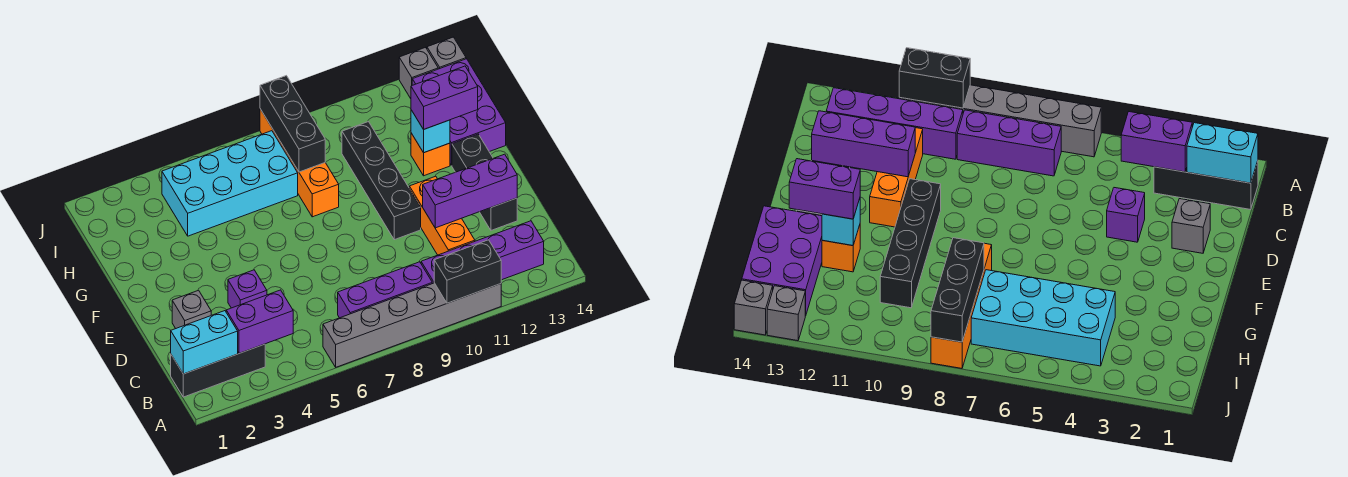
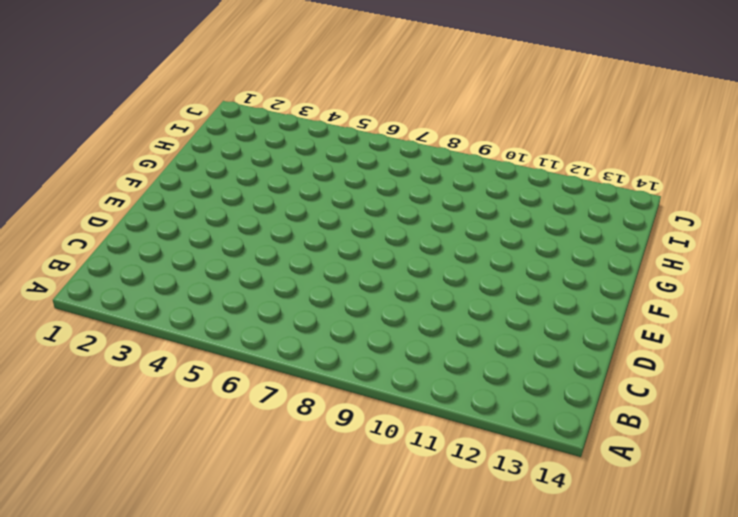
none -> grey brick A6:A11 level 1
none -> black brick B1:B3 level 1
none -> purple brick B7:B9 level 1

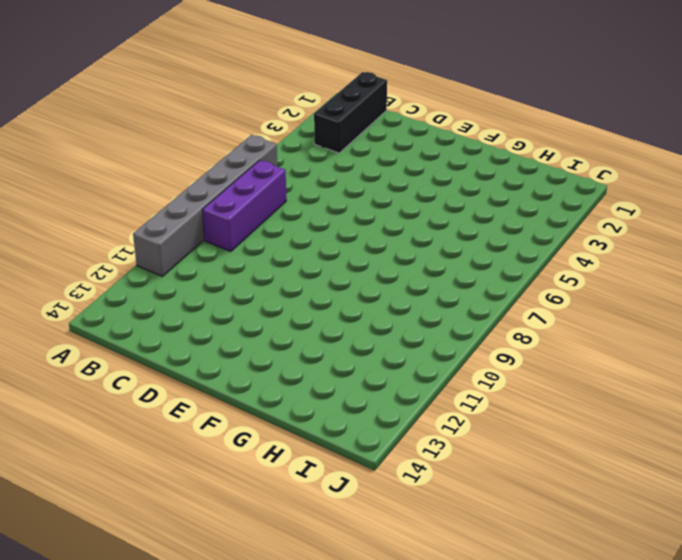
none -> purple brick B10:B13 level 1
none -> orange brick C11:E11 level 1
none -> grey brick D2 level 1

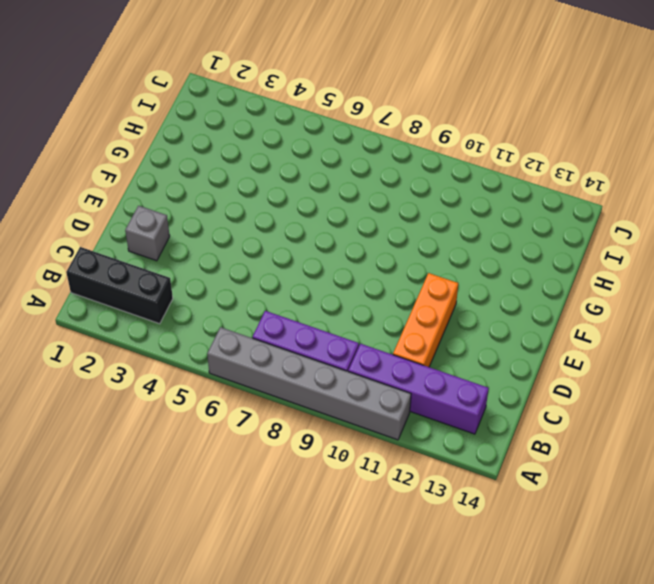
none -> purple brick D4 level 1
none -> black brick D13:F13 level 1
none -> black brick E10:H10 level 1

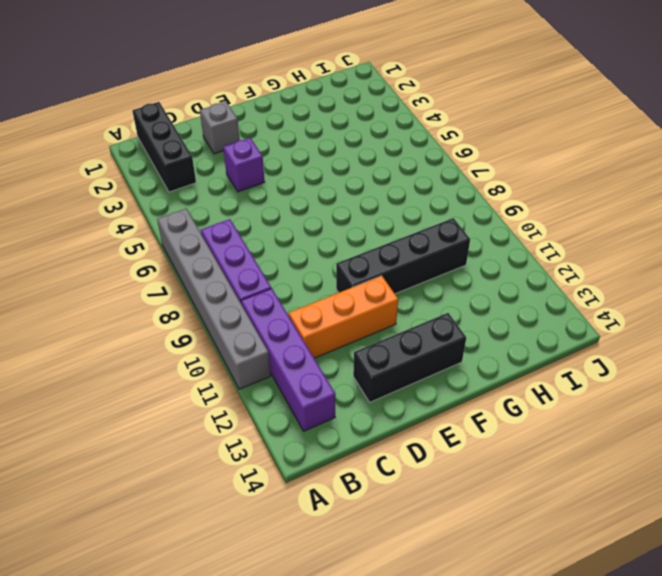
none -> orange brick G8:J8 level 1
none -> orange brick G12 level 1
none -> purple brick G13:I14 level 1

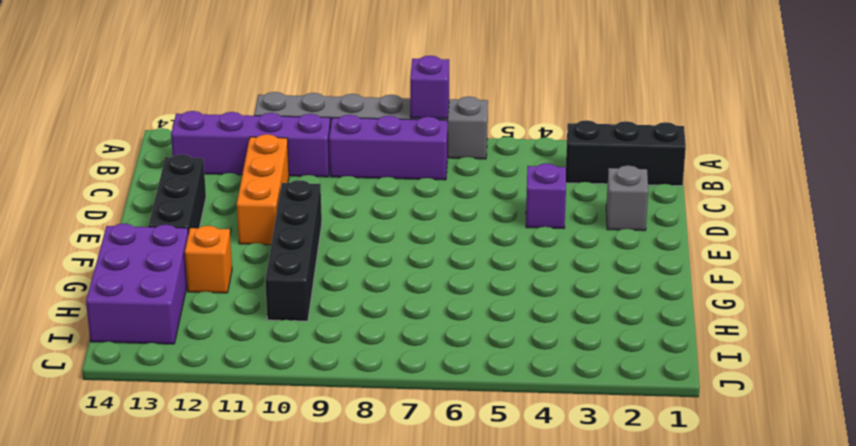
purple brick A7 level 2 -> none
none -> orange brick G8:J8 level 1
none -> cyan brick H4:I7 level 1
none -> grey brick J13 level 1

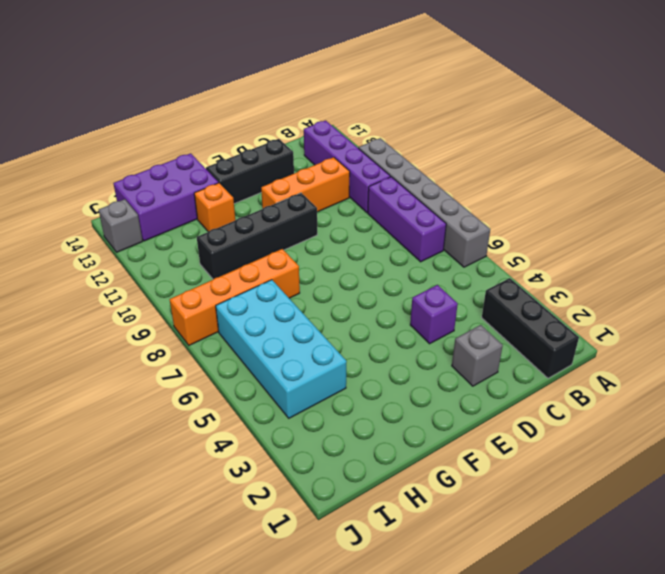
none -> grey brick J14 level 1
none -> black brick A10:A11 level 2
none -> cyan brick B1:B2 level 2

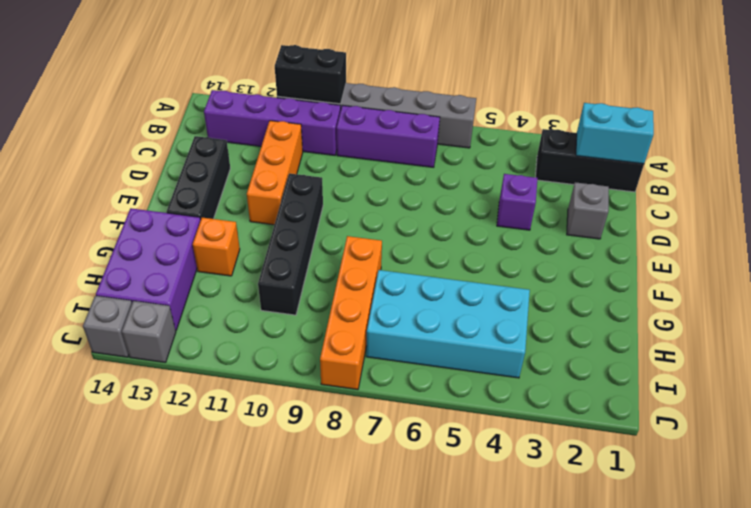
none -> purple brick B3:B4 level 2
none -> purple brick D11:D13 level 2
none -> cyan brick G12 level 2

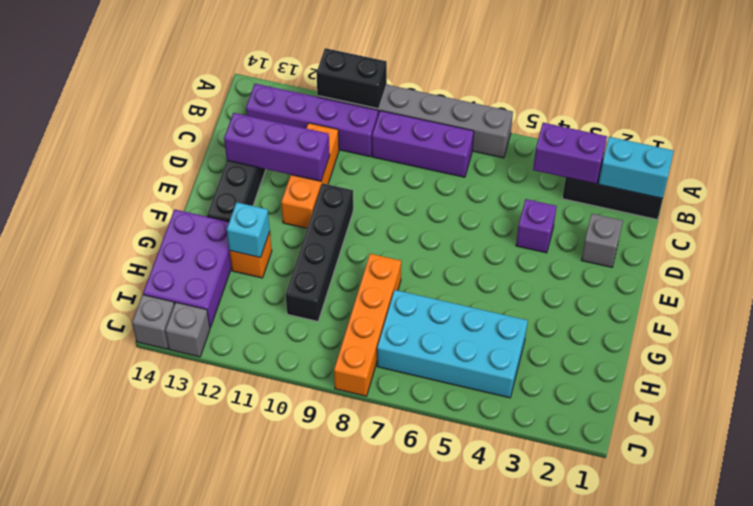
none -> black brick H8:J8 level 2
none -> purple brick G12:G13 level 3

